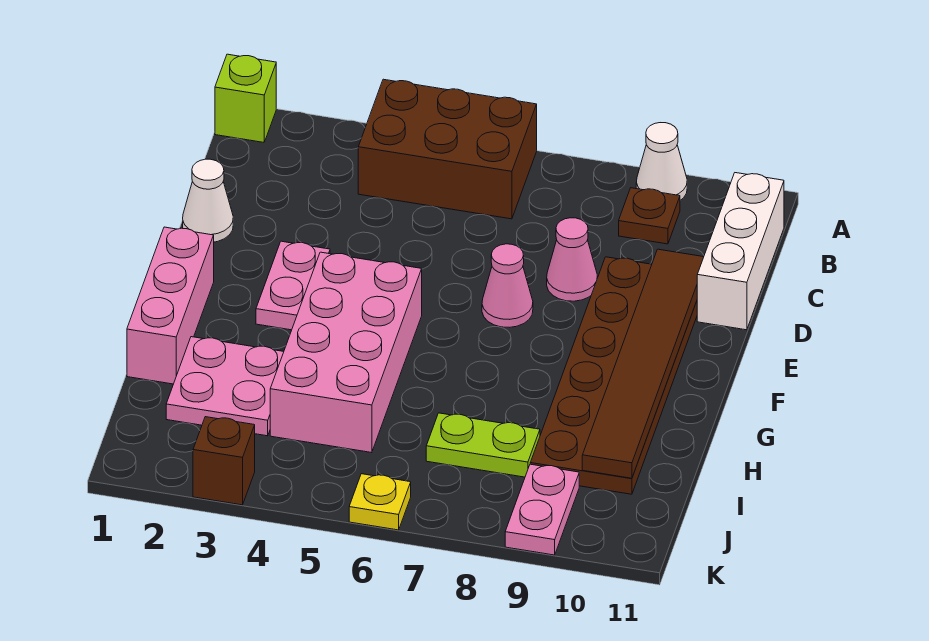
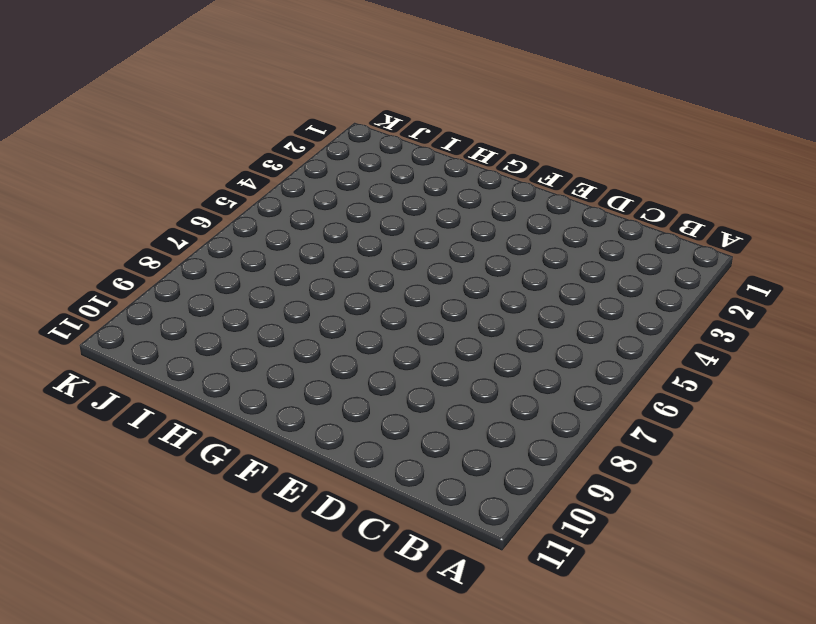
none -> lime brick A1 level 1
none -> brown brick A4:B6 level 1
none -> white cone A9 level 1

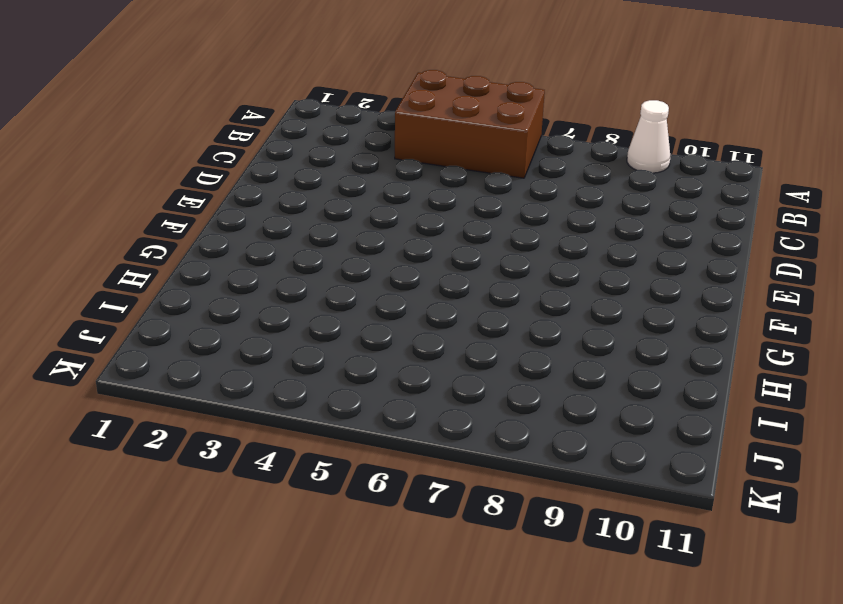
none -> lime brick A1 level 1
none -> brown plate B9 level 1
none -> white brick B11:D11 level 1

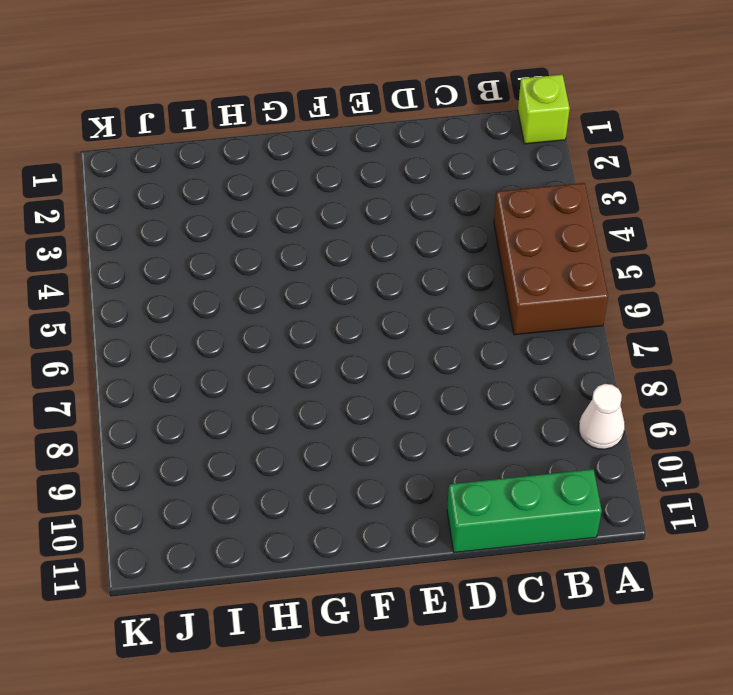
green brick B11:D11 level 1 -> white brick B11:D11 level 1
none -> brown plate B9 level 1
none -> white cone D1 level 1
none -> pink cone D8 level 1

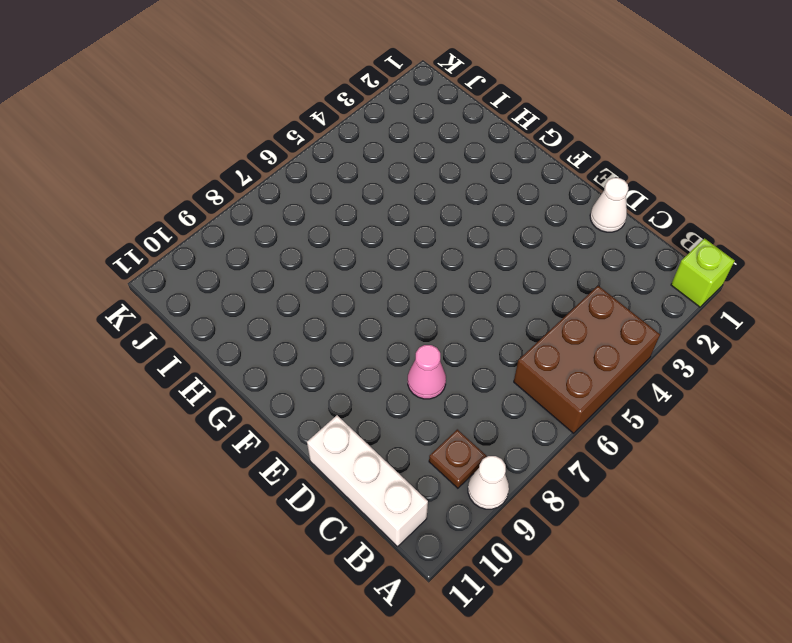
none -> brown plate D9:I10 level 1
none -> pink plate E3:F3 level 1
none -> pink cone E7 level 1

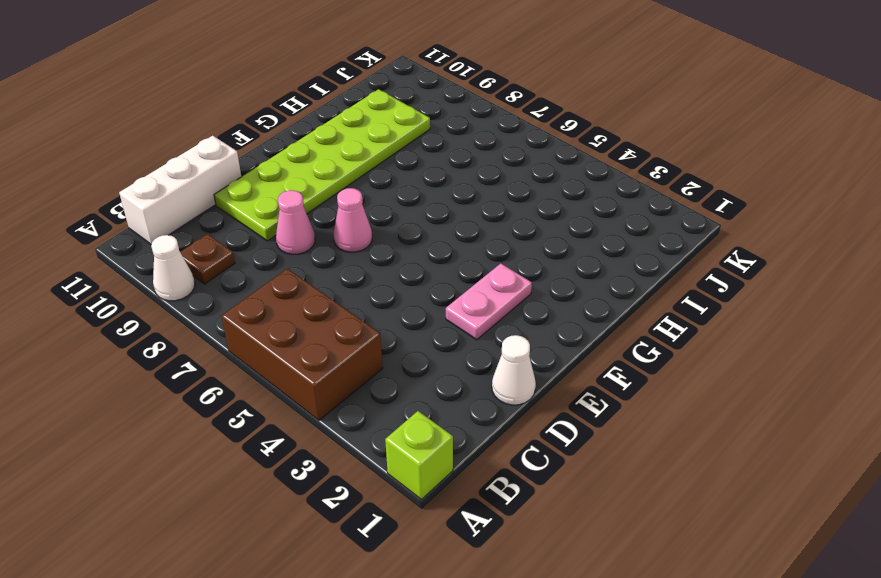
lime plate D9:I10 level 1 -> brown plate D9:I10 level 1
none -> pink brick F1:H1 level 1
none -> pink brick F4:I5 level 1
none -> pink plate H2:I3 level 1

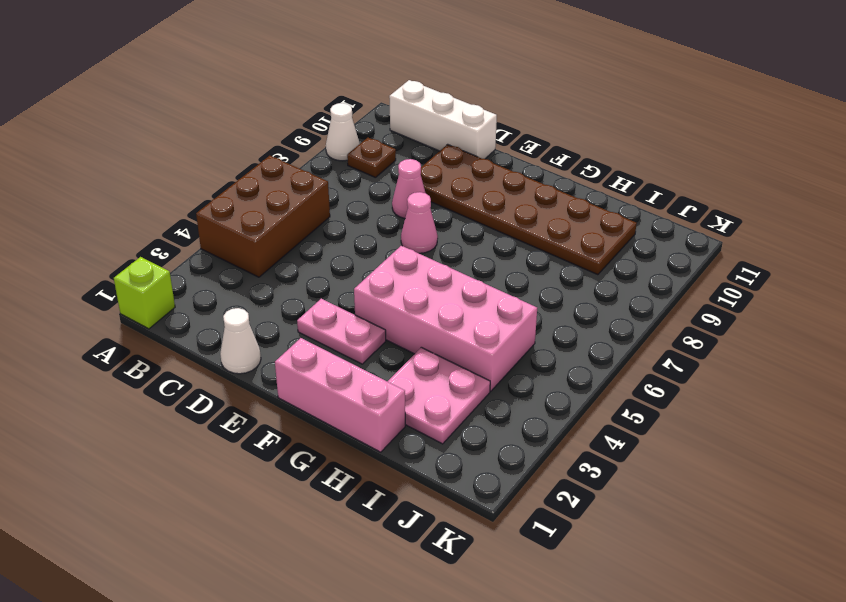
none -> lime plate I7:I8 level 1
none -> pink plate J9:K9 level 1
none -> brown brick K3 level 1

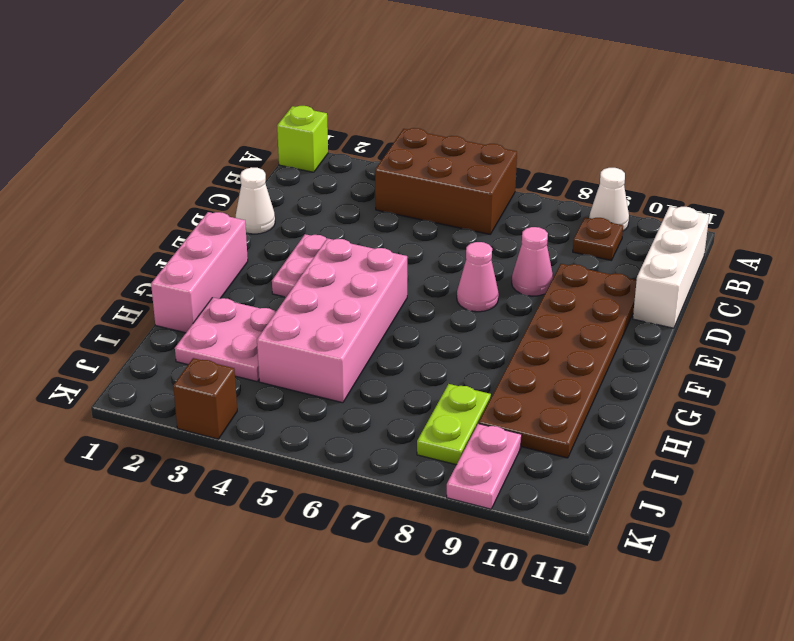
lime plate I8:J8 level 1 -> lime plate I7:I8 level 1
none -> yellow plate K6 level 1
none -> brown tile D10:I10 level 2

